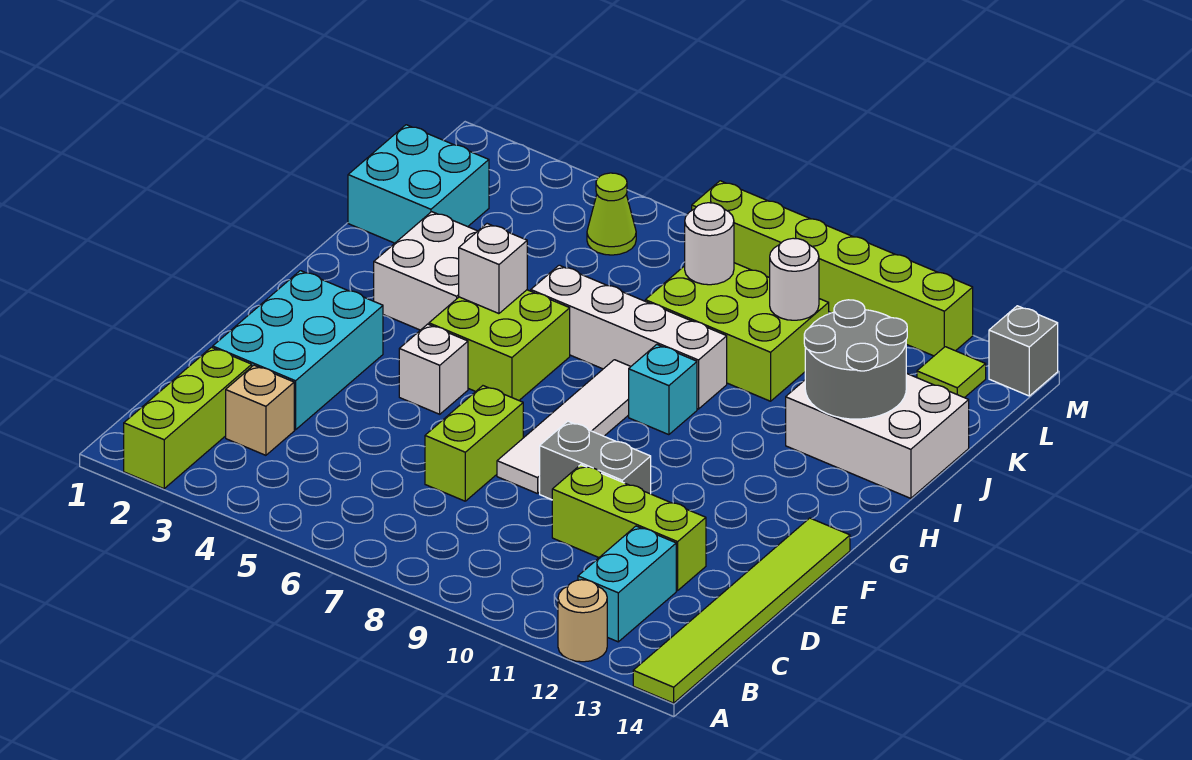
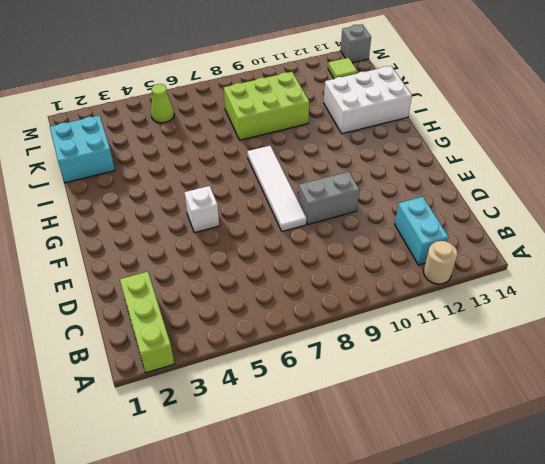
none -> lime tile A14:F14 level 1
none -> tan brick C3 level 1
none -> cyan brick D2:F3 level 1

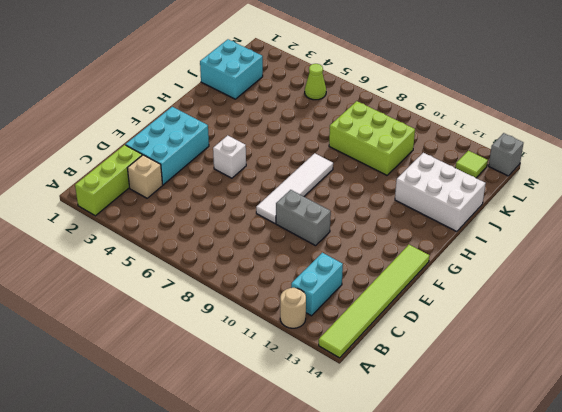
none -> lime brick D7:E7 level 1
none -> lime brick D10:D12 level 1
none -> lime brick G5:H6 level 1

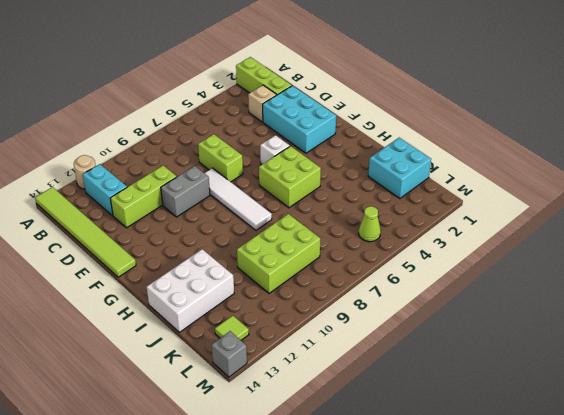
none -> white brick H3:I4 level 1
none -> cyan brick H9 level 1
none -> white brick I6:I9 level 1

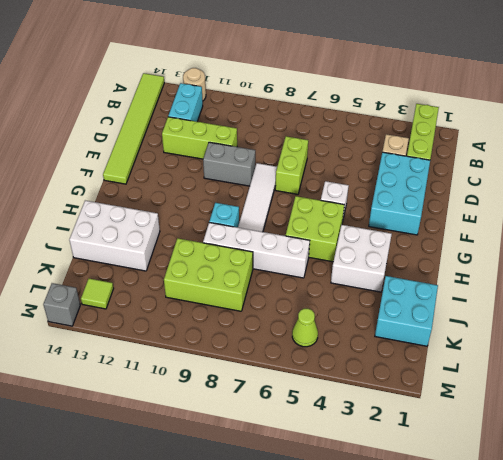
none -> lime brick M7:M12 level 1
none -> white brick H5 level 2
none -> grey round brick I12:J13 level 2

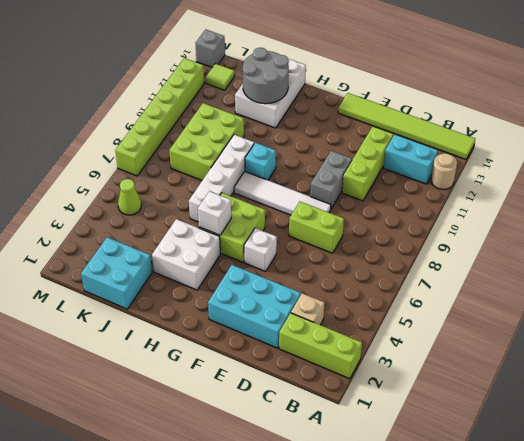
none -> white round brick K8 level 2
none -> white round brick K10 level 2

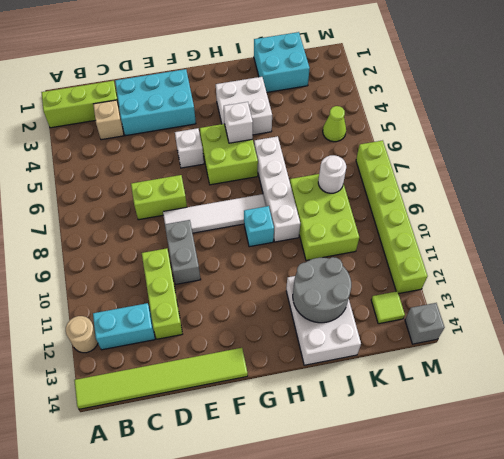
none -> white round brick K10 level 2

